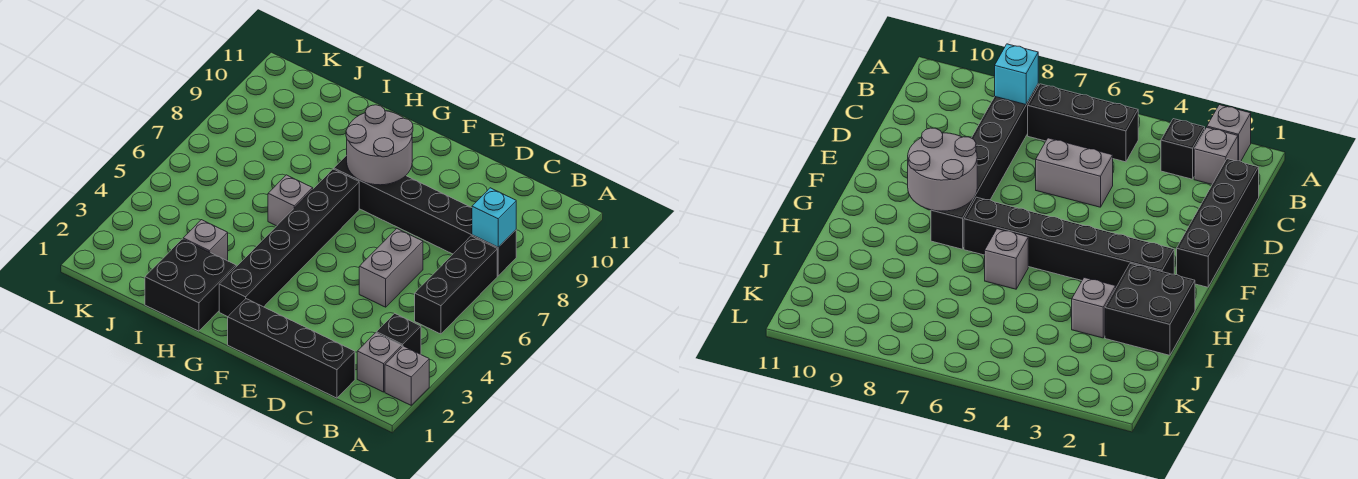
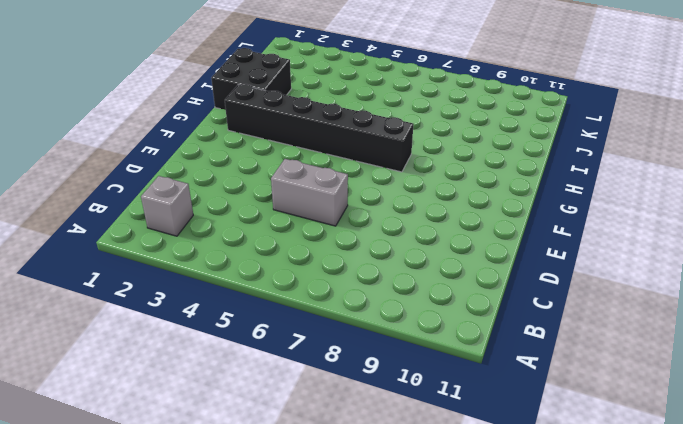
none -> grey brick A2 level 1
none -> black brick B3 level 1
none -> black brick B5:B7 level 1

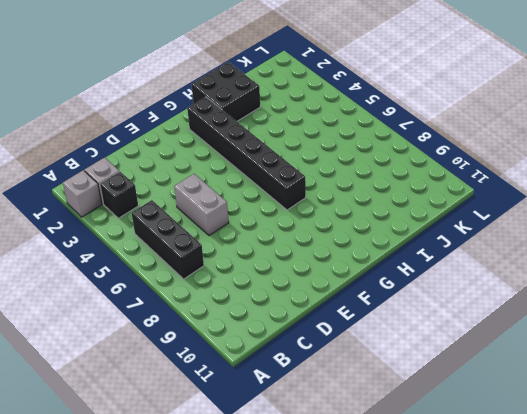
none -> black brick B8:G8 level 1
none -> black brick C1:F1 level 1
none -> grey brick H6 level 1

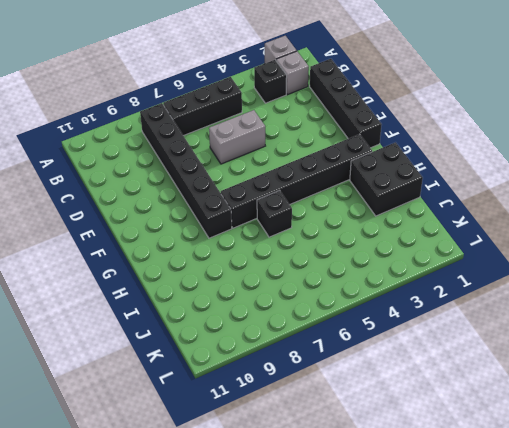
black brick H6 level 1 -> grey brick H6 level 1
none -> grey brick I3 level 1
none -> cyan brick B8 level 2
none -> grey round brick F8:G9 level 2

